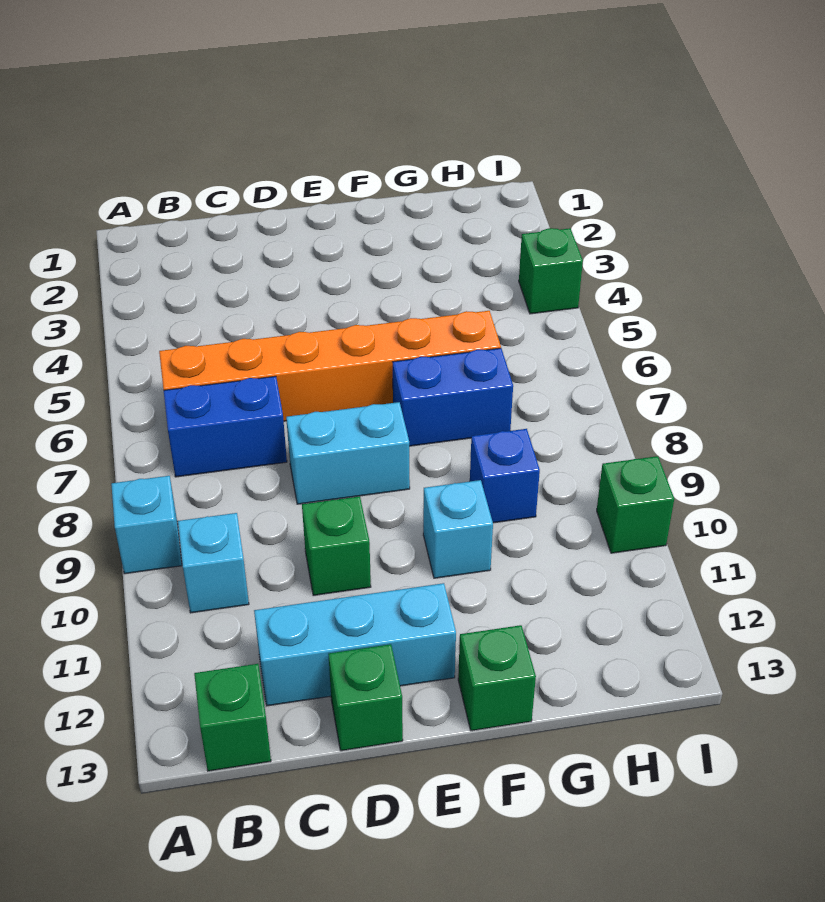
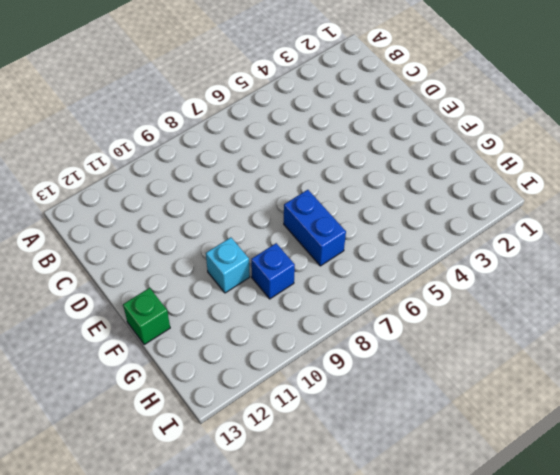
none -> cyan brick A9 level 1
none -> orange brick B6:G6 level 1
none -> blue brick B7:C7 level 1

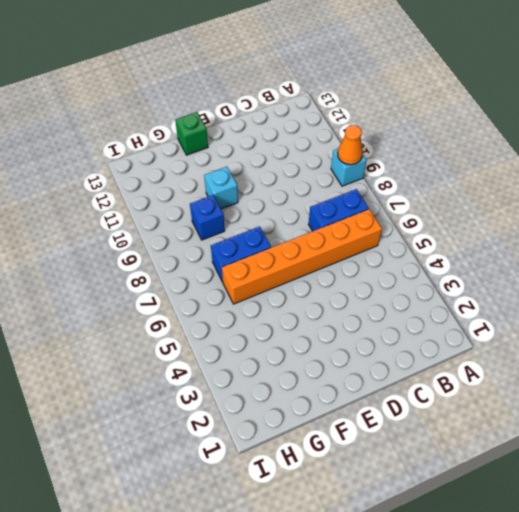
orange cone A9 level 2 -> none
none -> cyan brick B10 level 1
none -> green brick B13 level 1
none -> cyan brick C12:E12 level 1

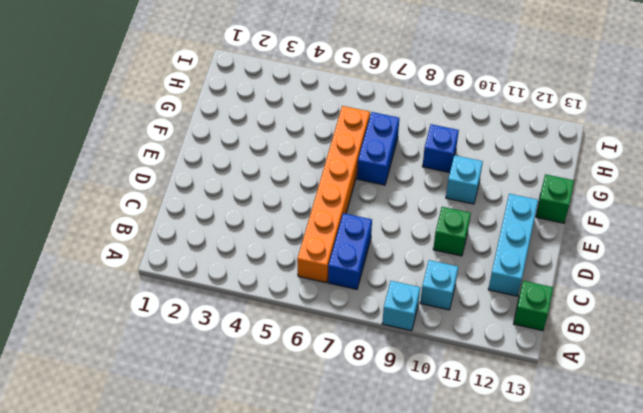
none -> cyan brick D8:E8 level 1
none -> green brick D13 level 1
none -> green brick I4 level 1

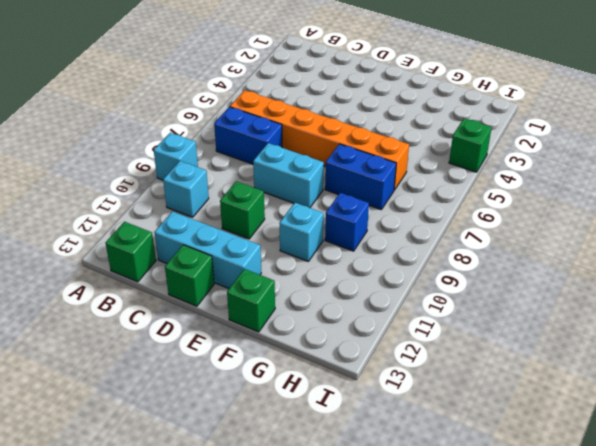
none -> green brick I10 level 1

